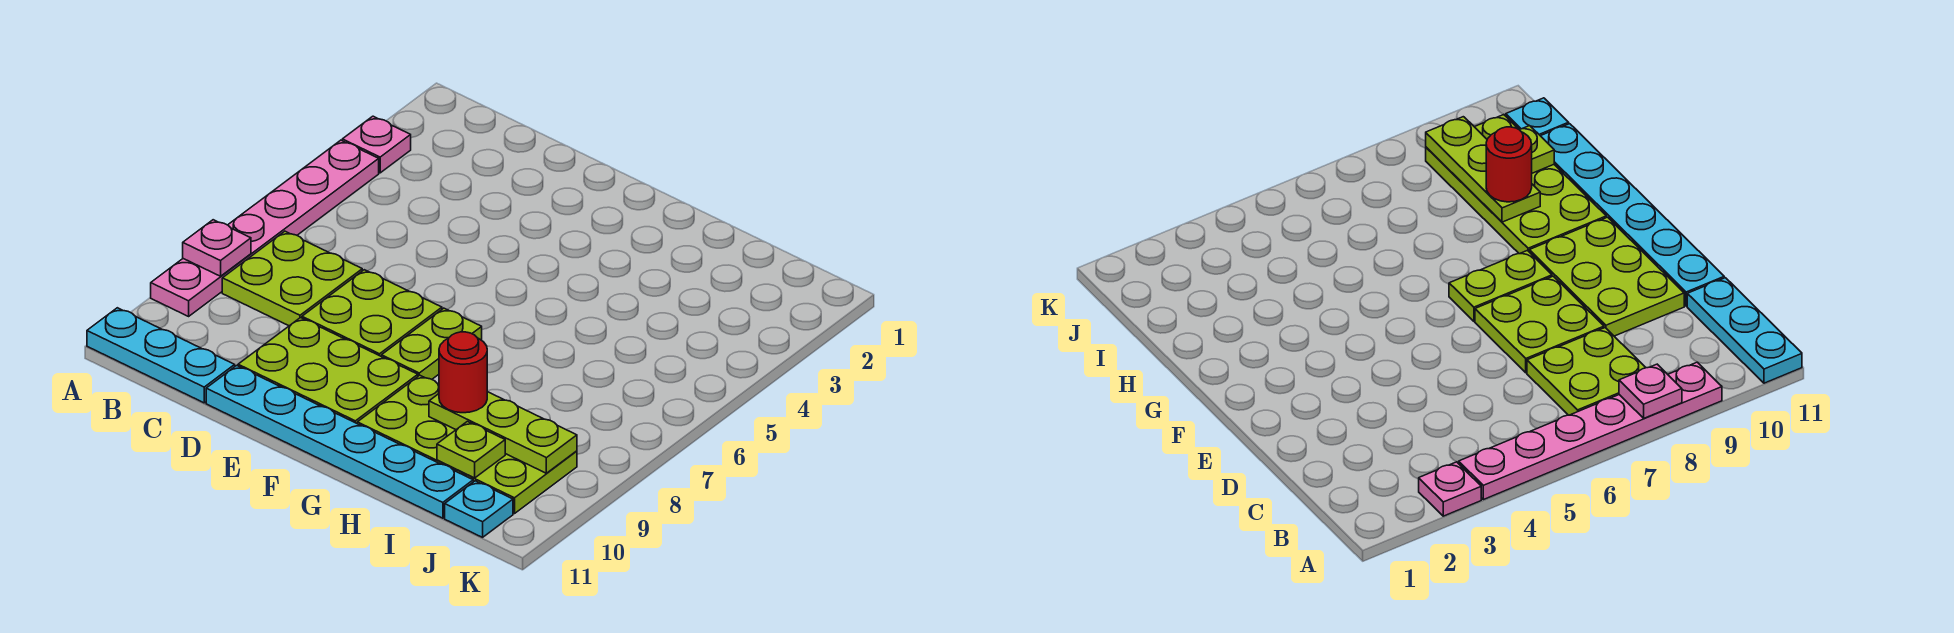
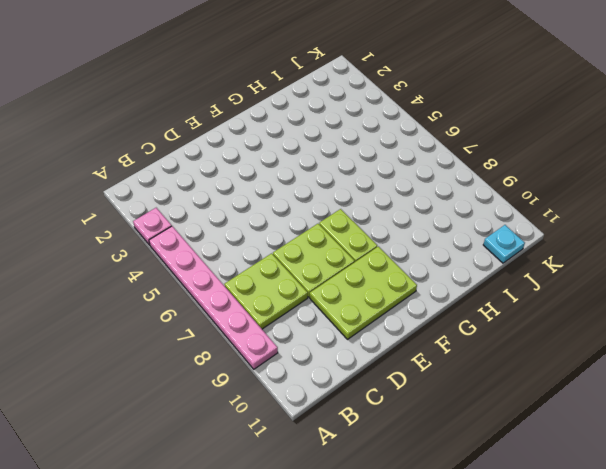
none -> cyan plate A11:C11 level 1
none -> cyan plate D11:I11 level 1
none -> lime plate G9:J10 level 1

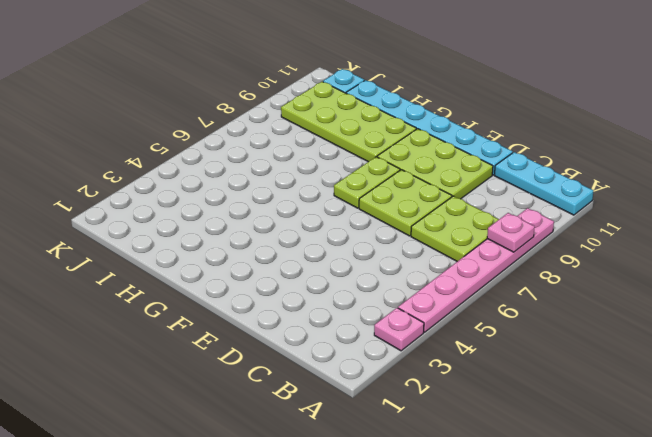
none -> lime plate H9:J9 level 2
none -> lime plate I10 level 2
none -> red round brick H9 level 3

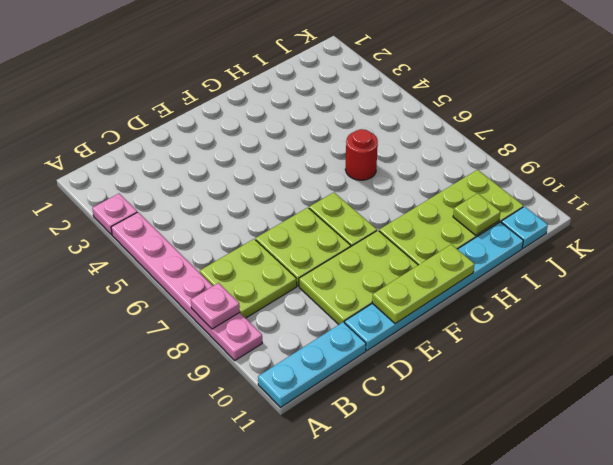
lime plate E11:G11 level 2 -> lime plate H9:J9 level 2
red round brick H6 level 1 -> red round brick H9 level 3

